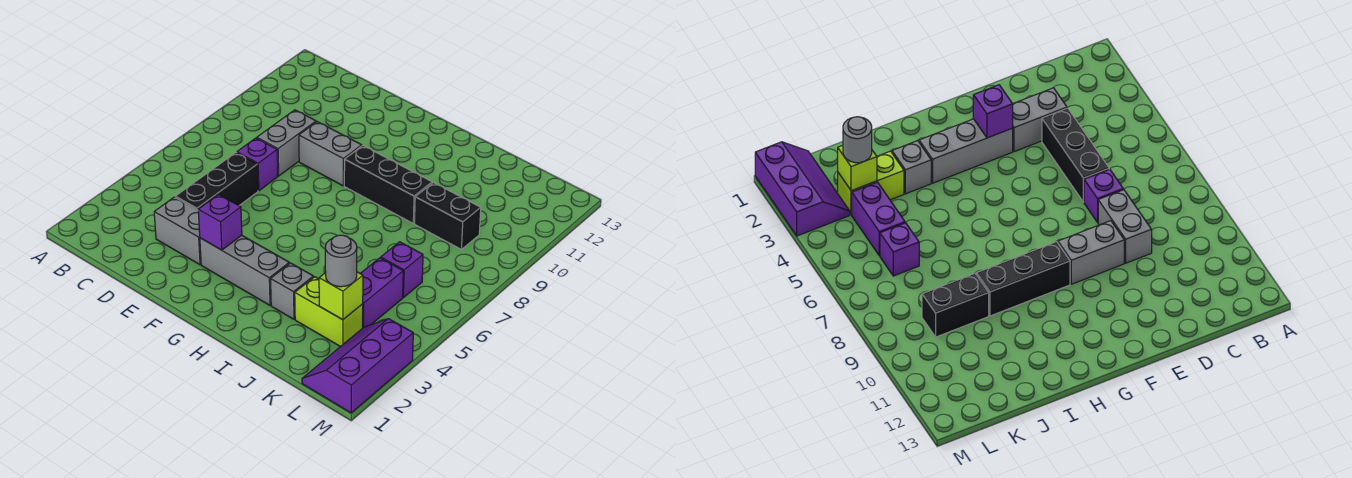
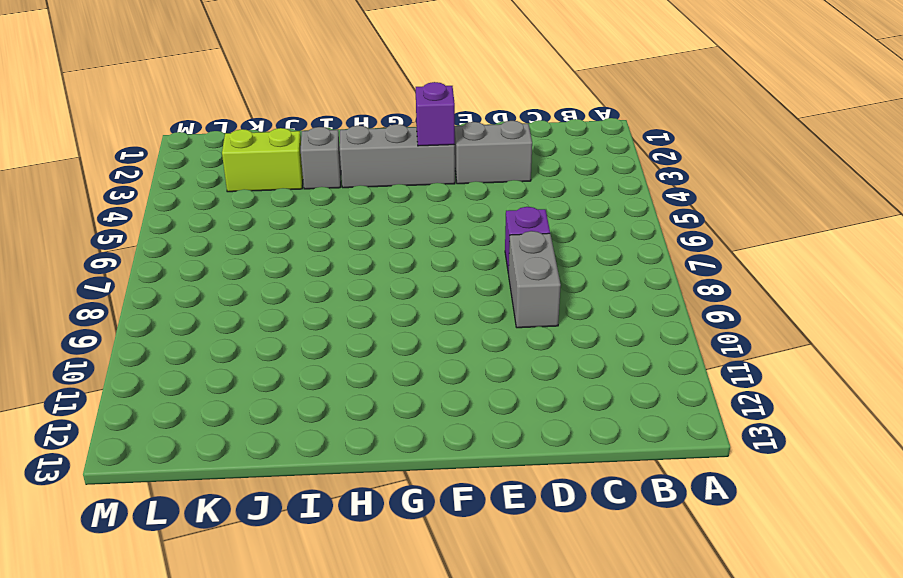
none -> black brick D4:D6 level 1
none -> grey brick E9:F9 level 1
none -> black brick G9:I9 level 1

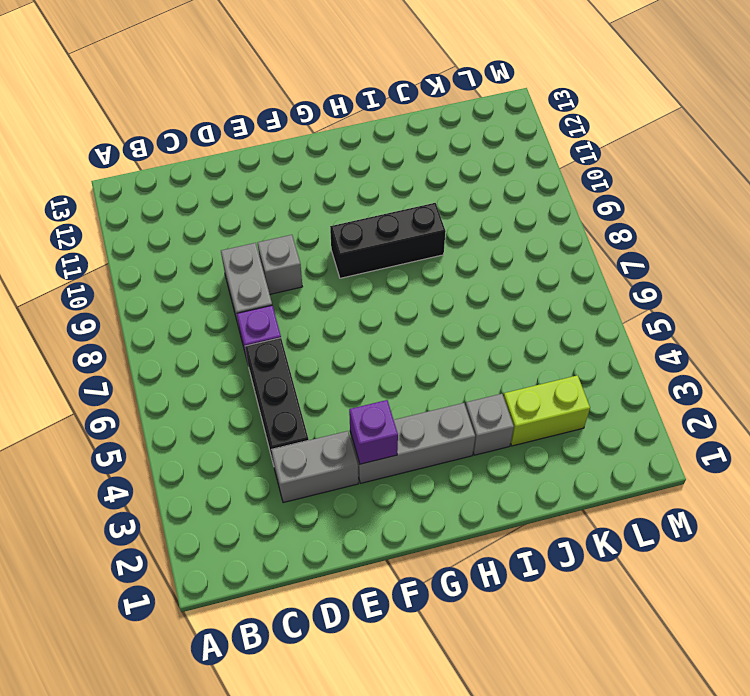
grey brick E9 level 1 -> grey brick E9:F9 level 1
none -> black brick J9:K9 level 1
none -> purple brick K4:K5 level 1
none -> purple brick K6 level 1

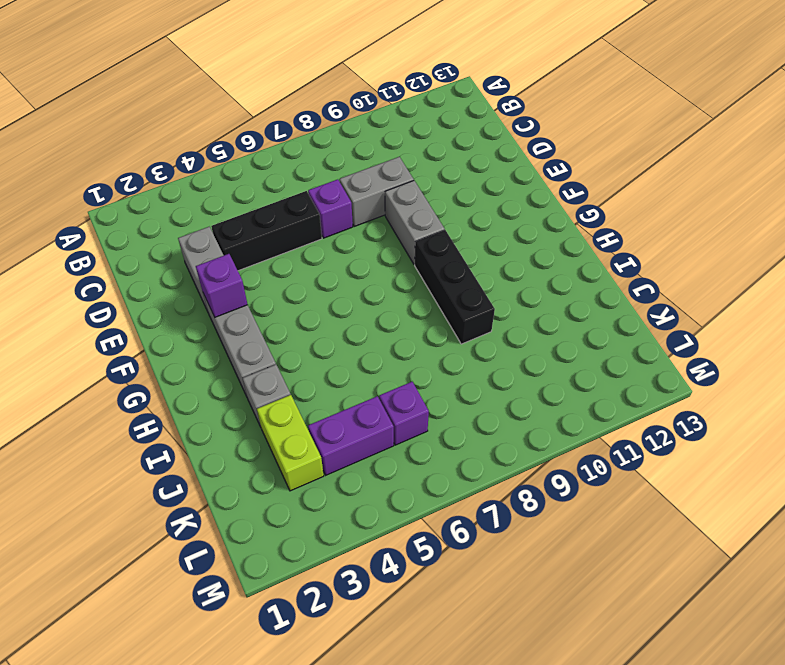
none -> black brick J9:K9 level 1
none -> purple slope L1:M3 level 1 top M
none -> lime brick K3 level 2

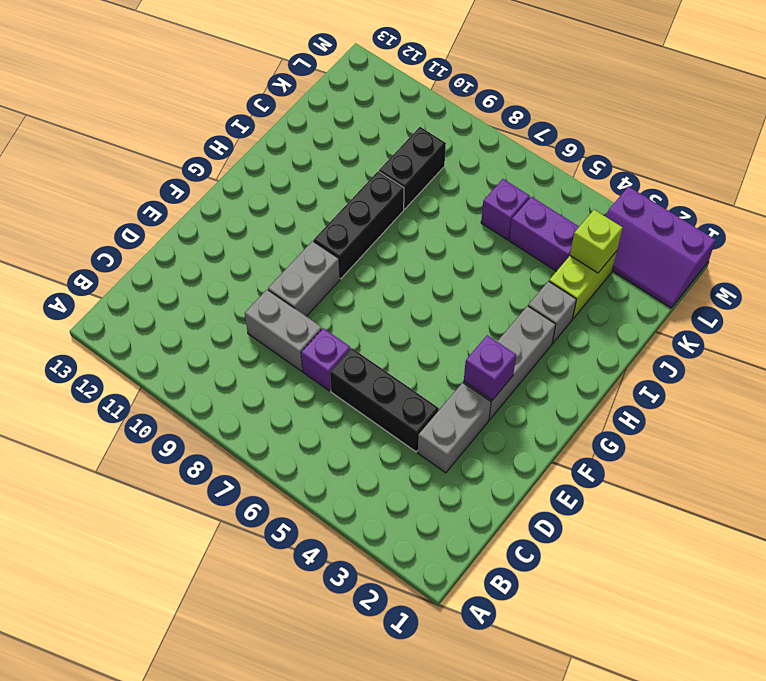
none -> grey round brick K3 level 3

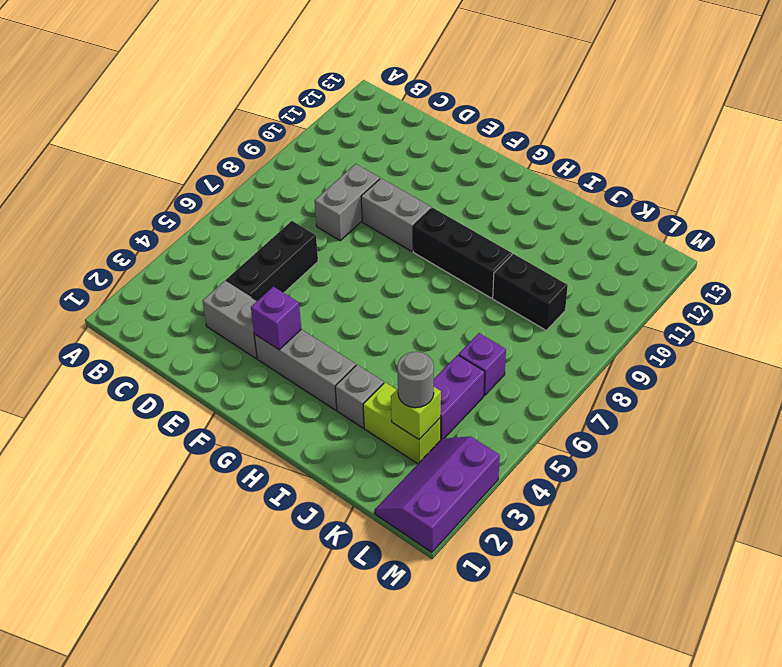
none -> purple brick D7 level 1

